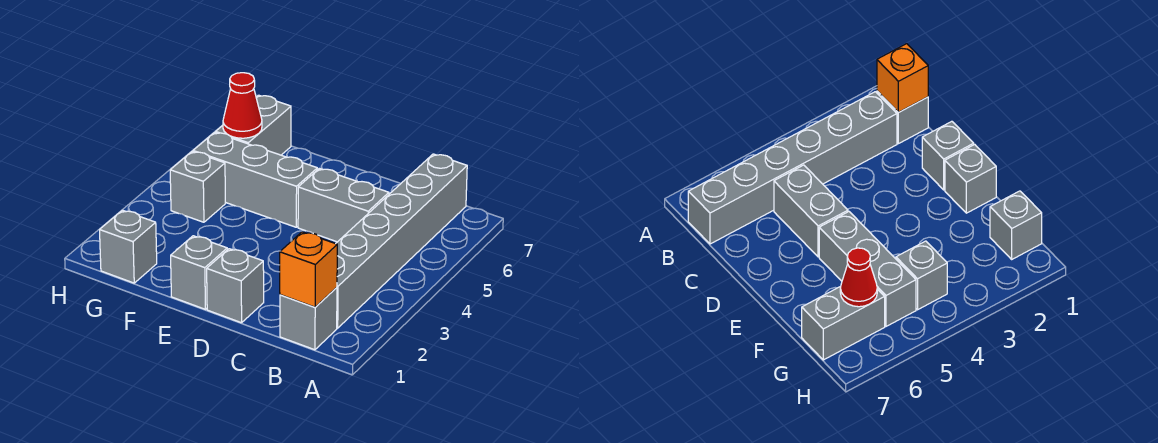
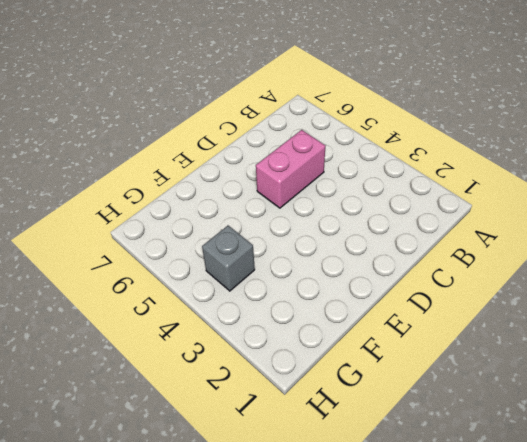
pink brick C5:D5 level 1 -> grey brick C5:D5 level 1
none -> grey brick B1 level 1
none -> grey brick B2:B7 level 1

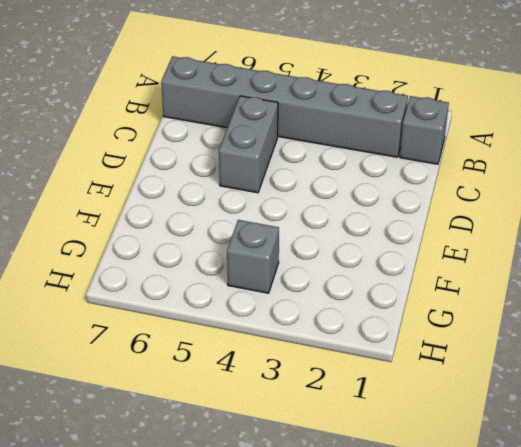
none -> grey brick D1 level 1
none -> grey brick E1 level 1

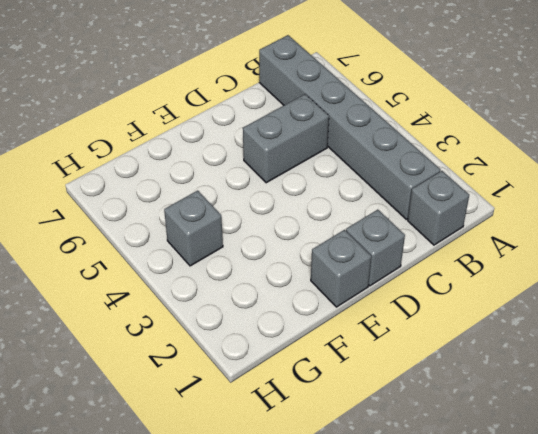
none -> grey brick E5:G5 level 1
none -> grey brick G1 level 1

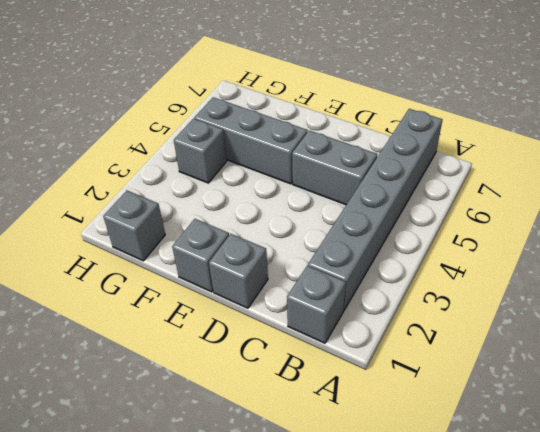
none -> grey brick G6:G7 level 1
none -> orange brick B1 level 2

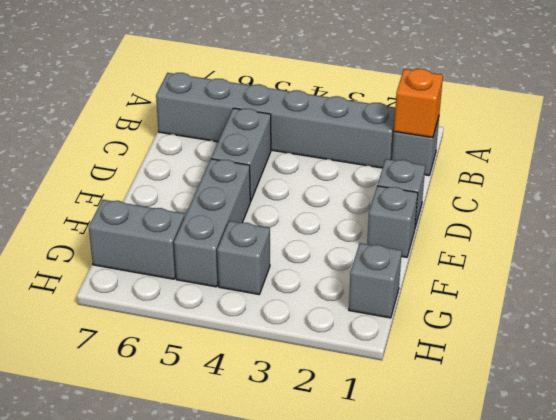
none -> red cone G6 level 2

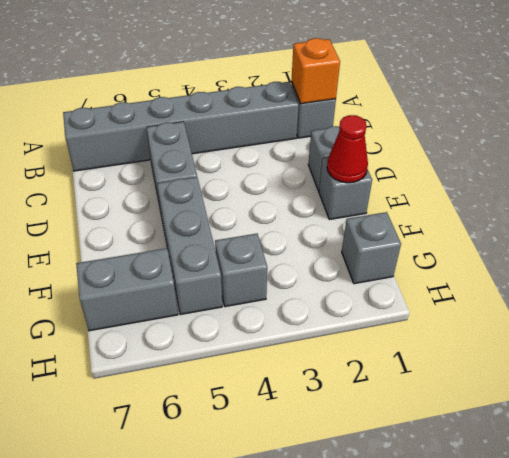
red cone E1 level 2 -> red cone G6 level 2

